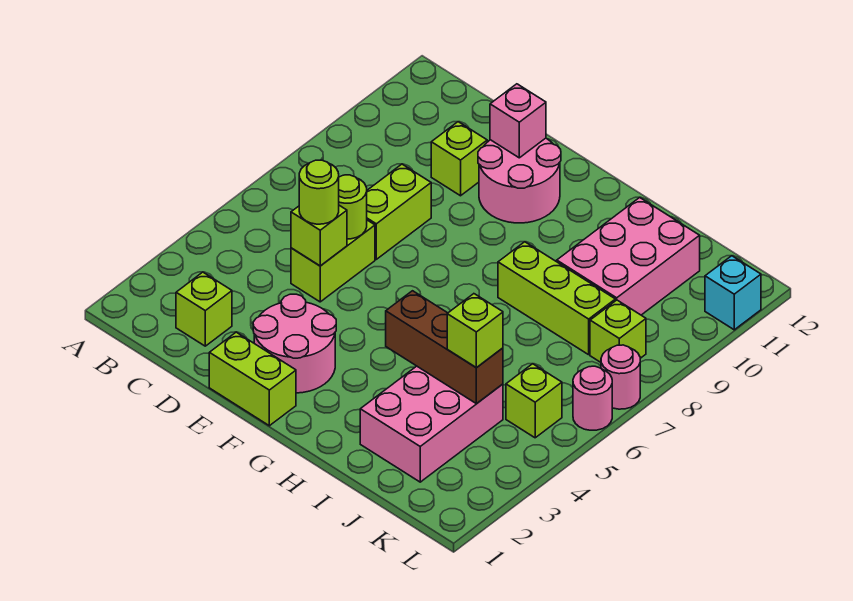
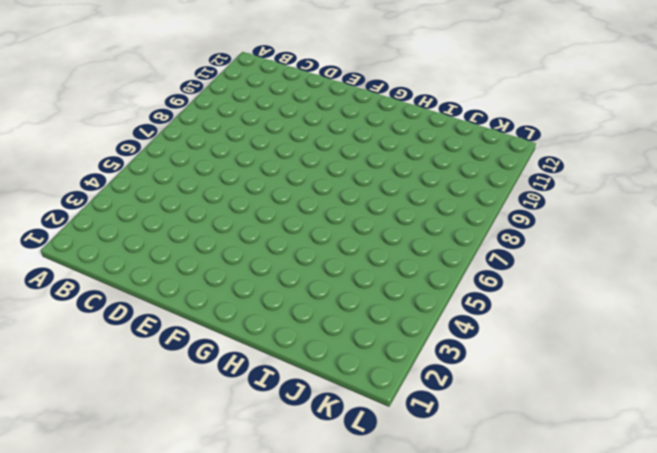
none -> lime brick C2 level 1
none -> lime brick D5:D6 level 1
none -> lime brick D7:D8 level 1

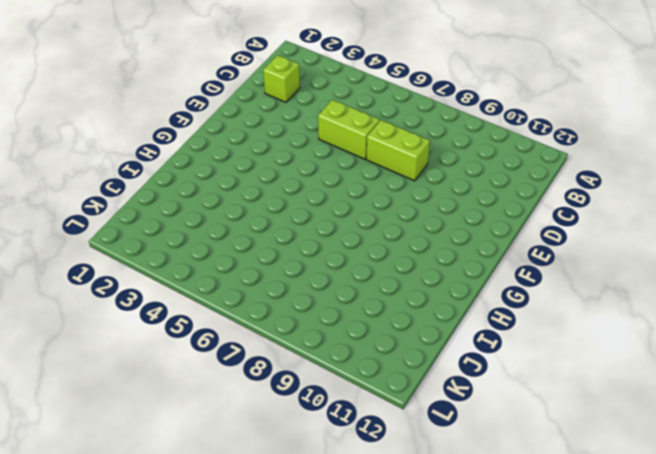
none -> lime brick D10 level 1
none -> lime brick E1:F1 level 1
none -> pink round brick E2:F3 level 1

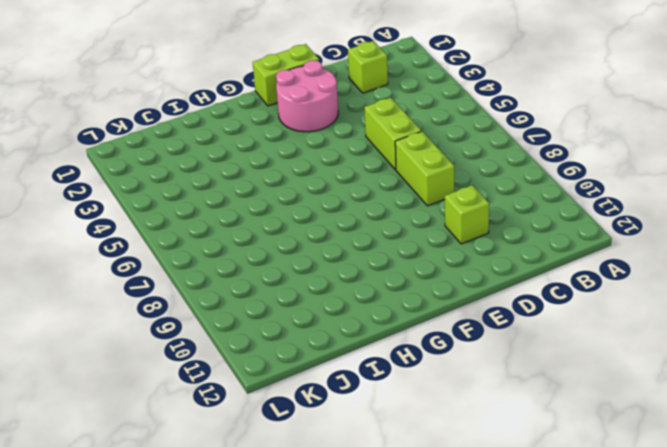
none -> pink round brick E10:F11 level 1
none -> lime brick H8:J8 level 1
none -> pink brick I2:J4 level 1

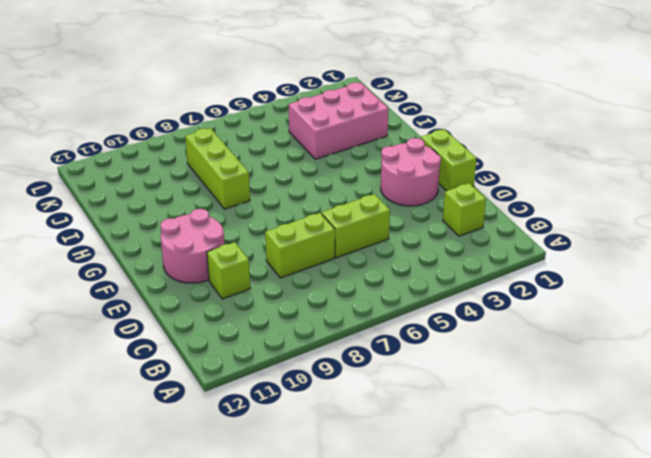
none -> pink brick I9:J11 level 1
none -> lime brick K5 level 1
none -> lime brick K8 level 1

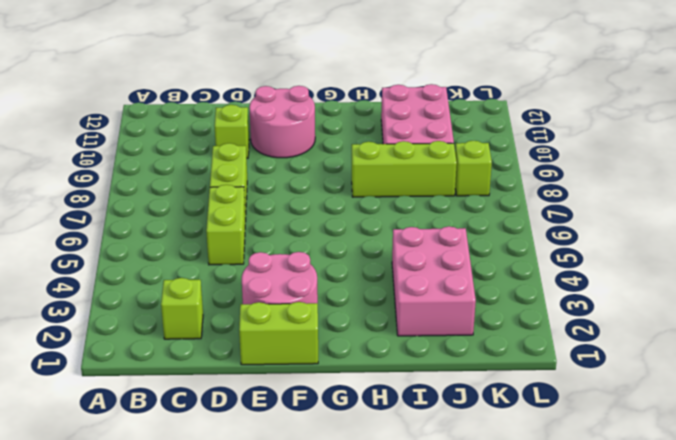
none -> lime brick K5 level 1
none -> pink round brick L6 level 1
none -> pink round brick L7 level 1

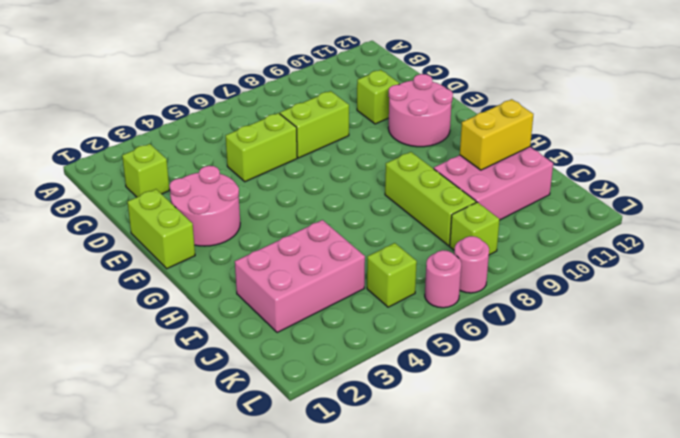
yellow brick I10:I11 level 2 -> none
none -> cyan brick L11 level 1
none -> lime brick D5 level 2
none -> lime round brick D6 level 2

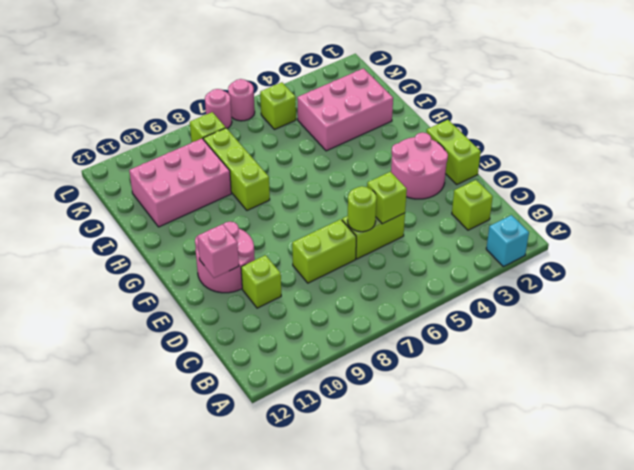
cyan brick A2 level 1 -> cyan brick L11 level 1
none -> brown brick H4:J4 level 2
none -> lime round brick D5 level 3
none -> lime brick J4 level 3

